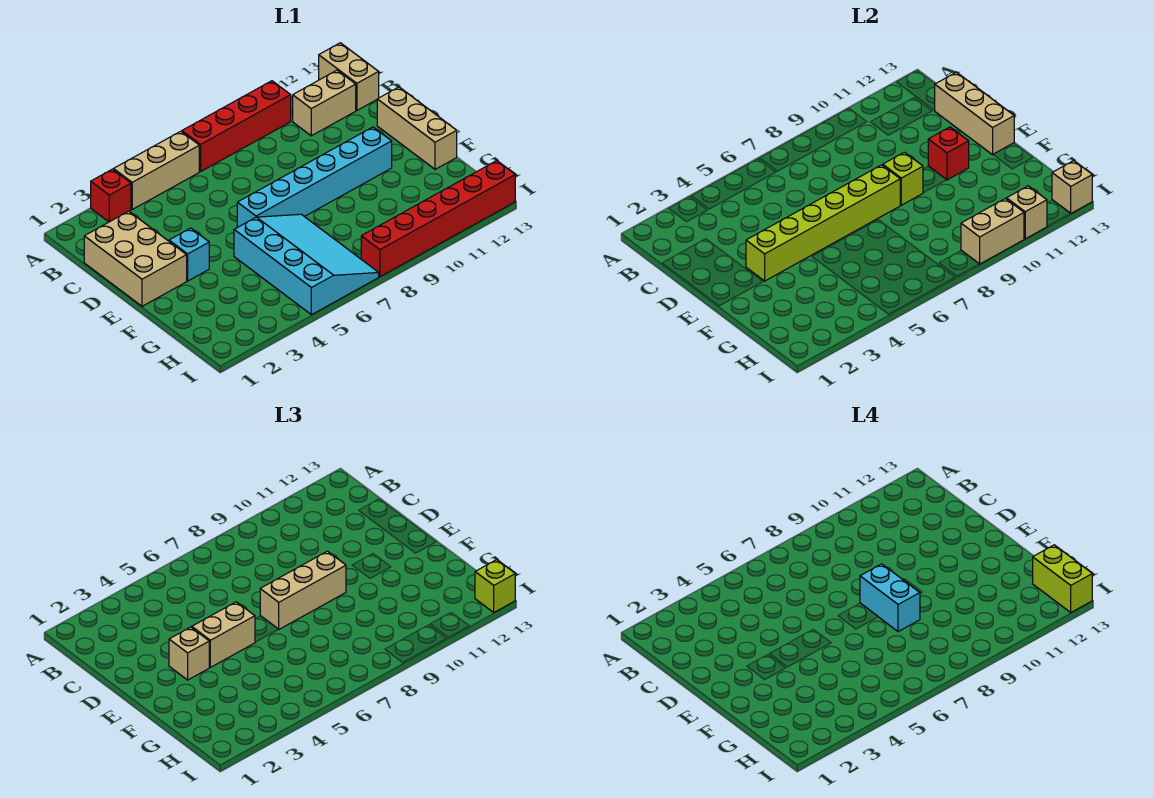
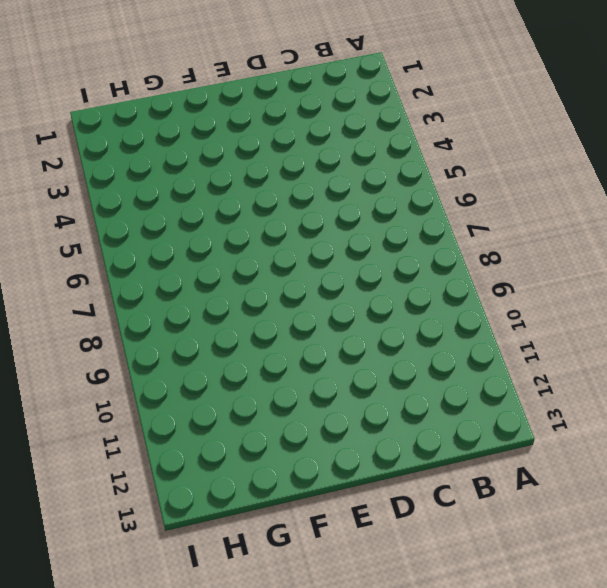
none -> red brick A3 level 1
none -> tan brick A4:A6 level 1
none -> red brick A7:A10 level 1

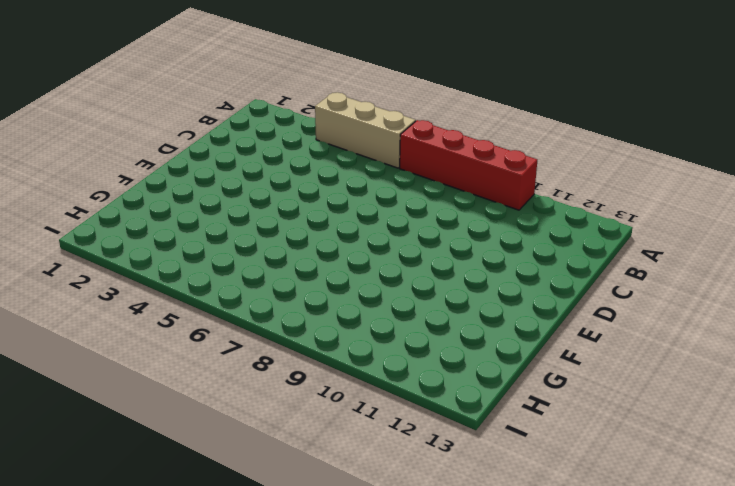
none -> red brick A3 level 1
none -> tan brick A13:B13 level 1
none -> tan brick B11:B12 level 1

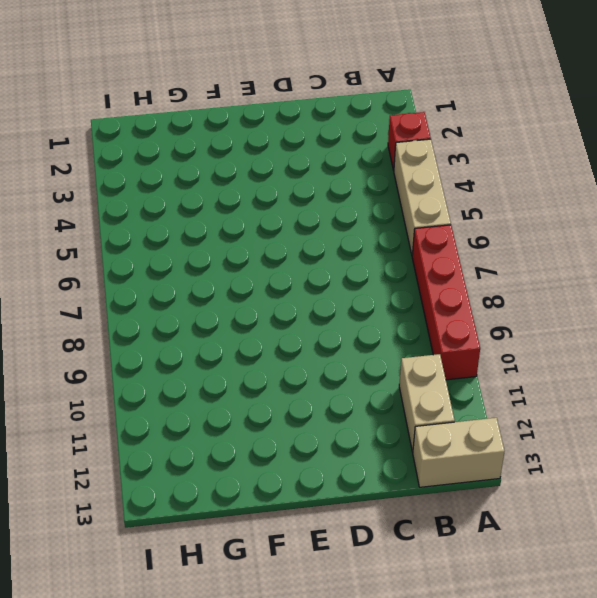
none -> tan brick C1:E2 level 1
none -> tan brick D13:F13 level 1
none -> cyan brick E3 level 1

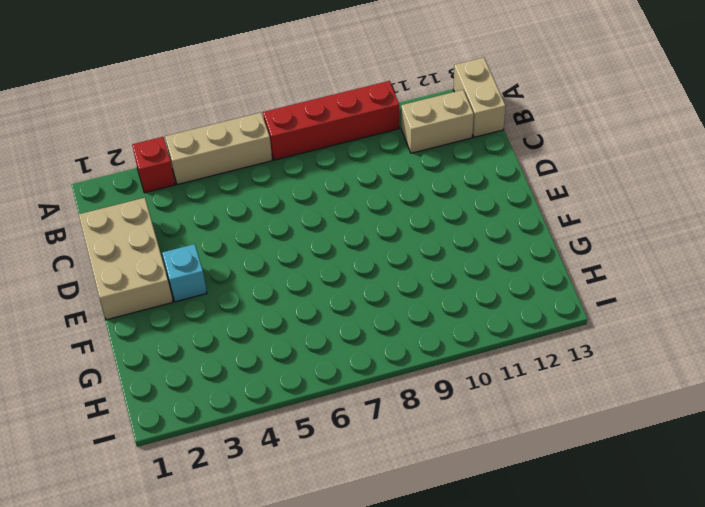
none -> tan brick D13:F13 level 1
none -> cyan brick E6:E11 level 1
none -> cyan slope F5:I7 level 1 top 5

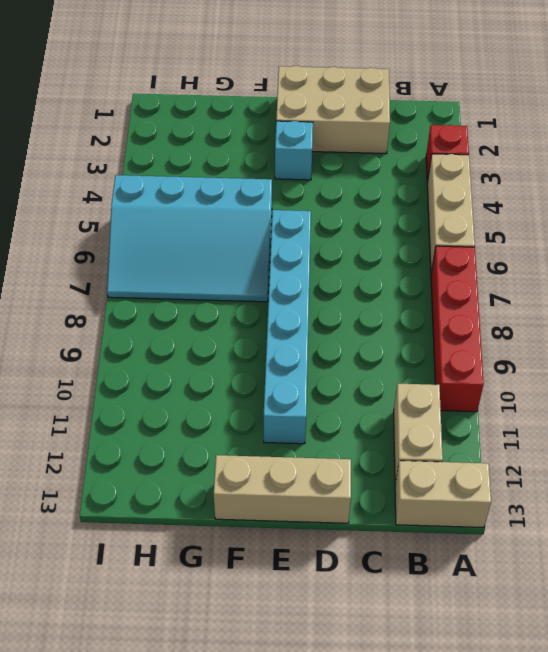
none -> red brick I8:I13 level 1
none -> tan brick C13:E13 level 2
none -> lime brick E3:E8 level 2

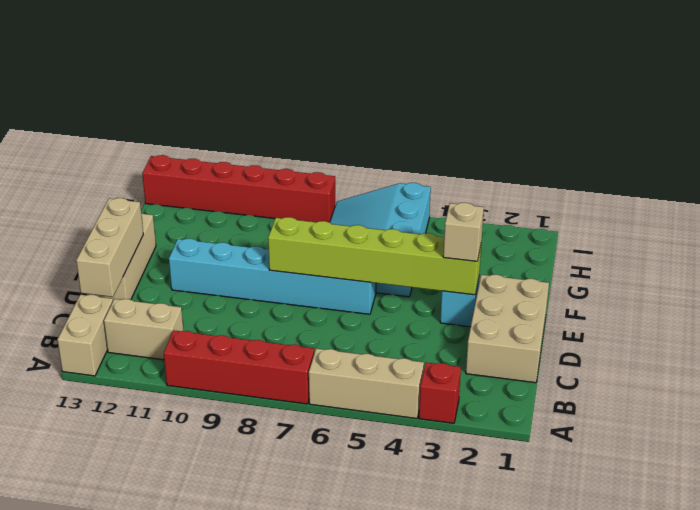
none -> lime brick E9 level 2
none -> red brick E11 level 2
none -> tan brick I9:I10 level 2

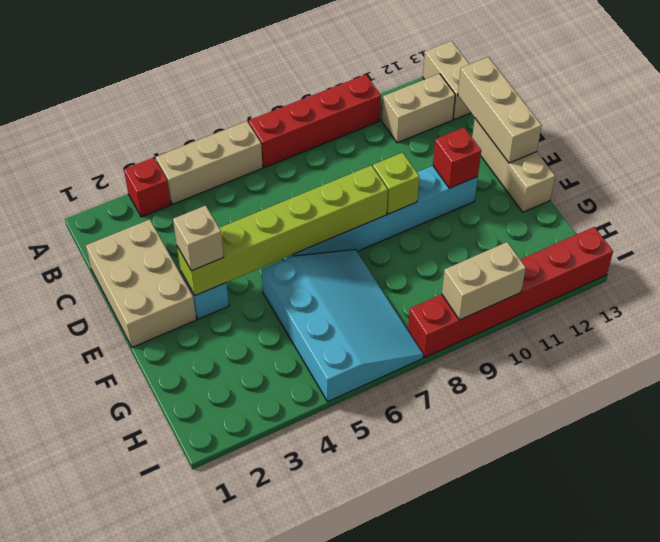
none -> tan brick I11 level 2
none -> tan brick I13 level 2
none -> tan brick E4:E5 level 3

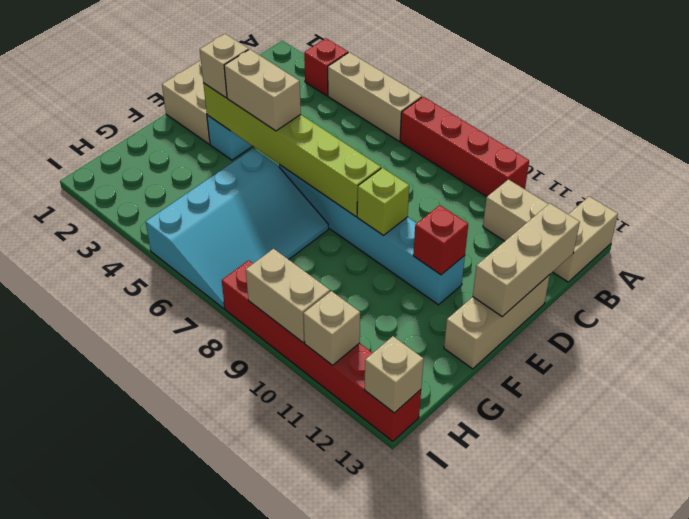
none -> tan brick E7:E9 level 3
none -> lime brick I13 level 3
none -> cyan brick E8:F8 level 4

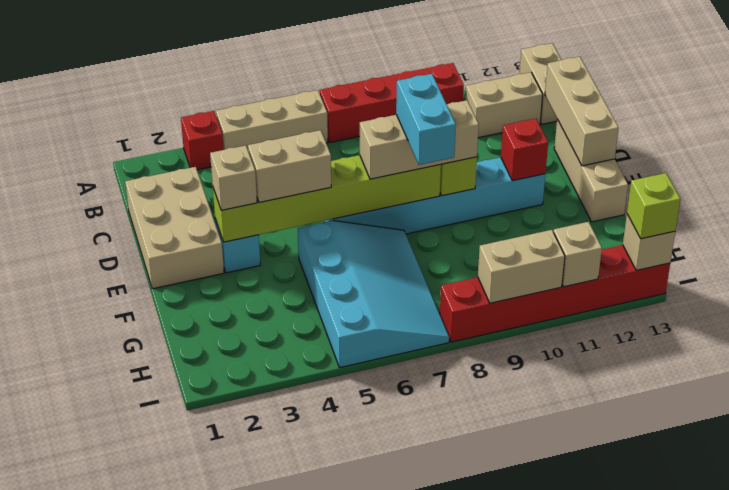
none -> lime brick H13:I13 level 4

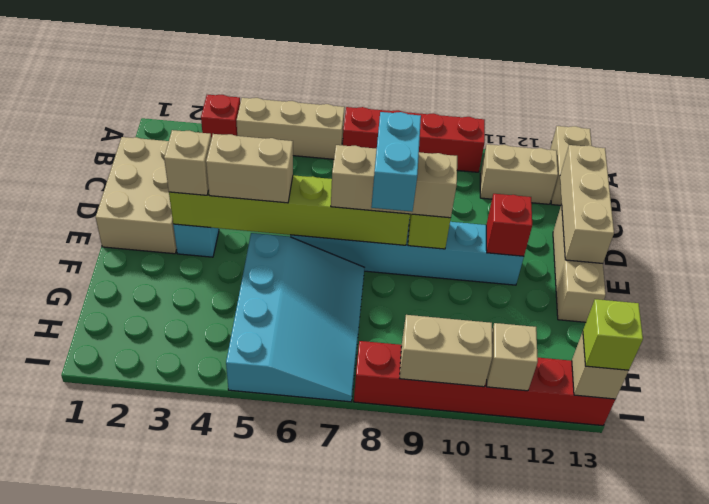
none -> lime brick H13:I13 level 4

